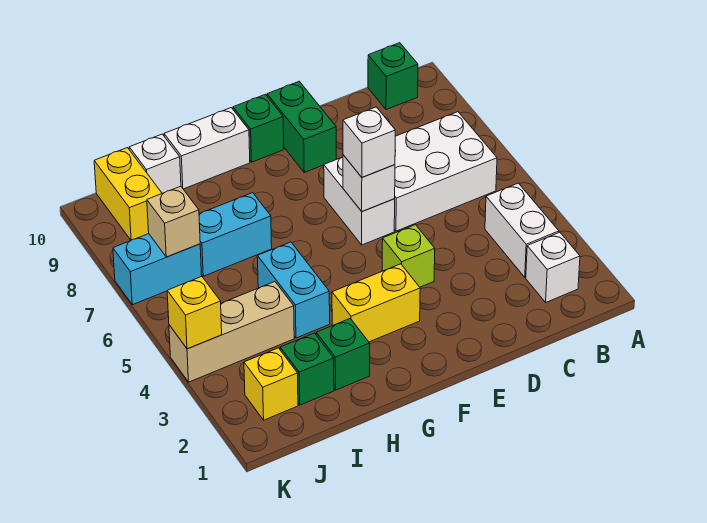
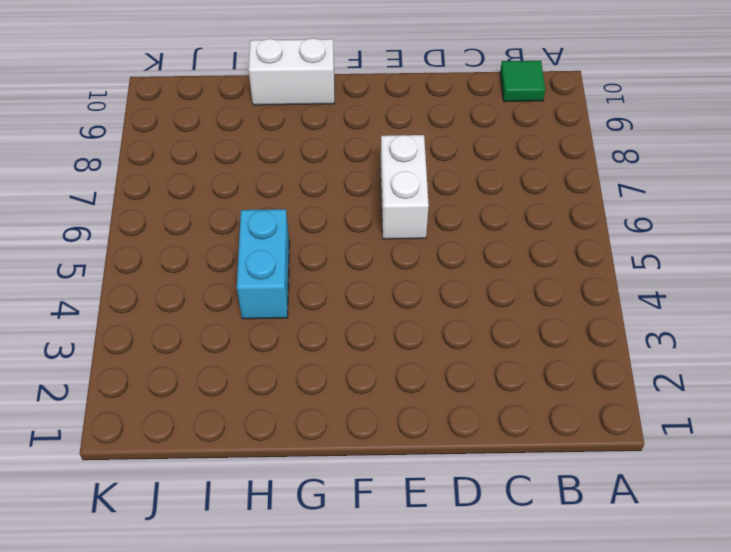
green tile B10 level 1 -> green brick B10 level 1
none -> white brick B2 level 1
none -> white brick B3:B4 level 1
none -> white brick B6:D7 level 1

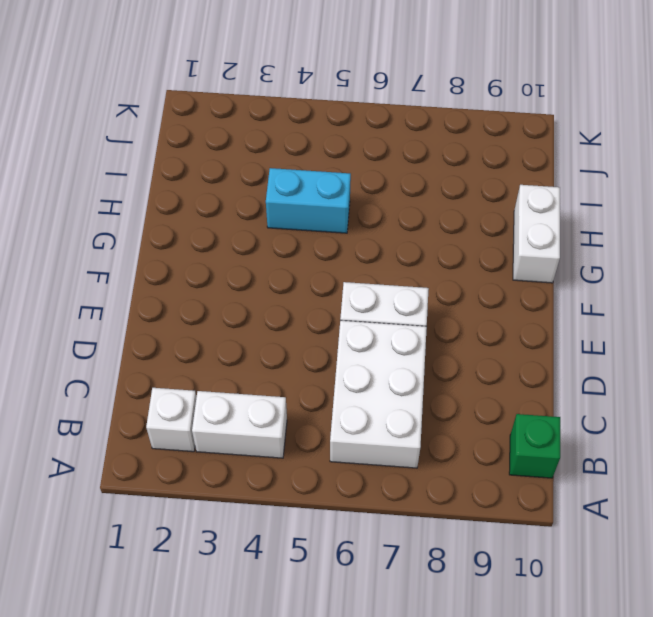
none -> lime brick E4 level 1
none -> green brick E9:E10 level 1
none -> yellow brick F3:G3 level 1

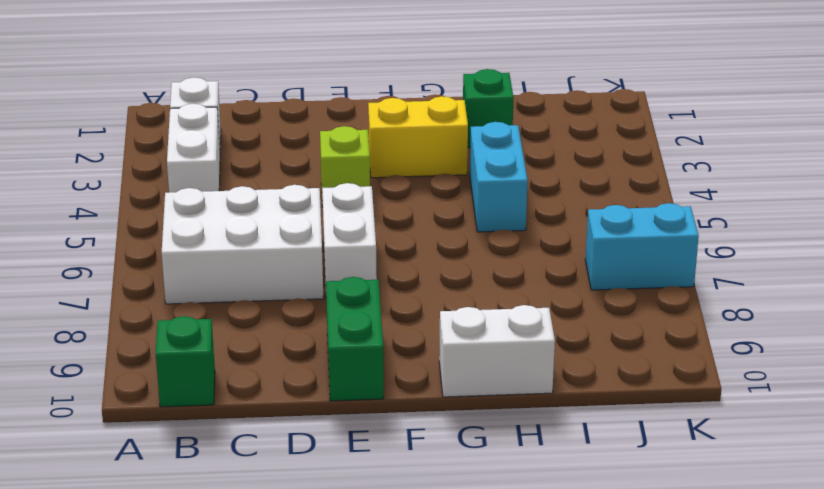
none -> green brick F10 level 1
none -> cyan brick H7:I7 level 1
none -> green brick I2 level 1

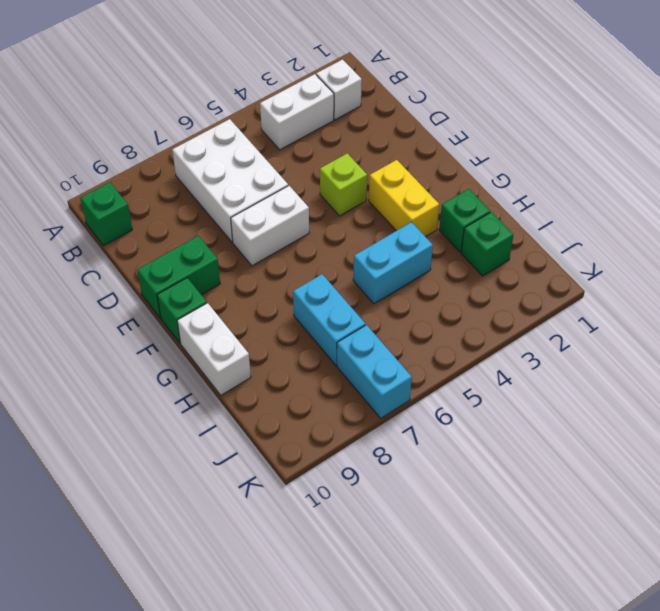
none -> tan brick I4:K4 level 1
none -> white brick I10 level 1
none -> yellow brick J2 level 1

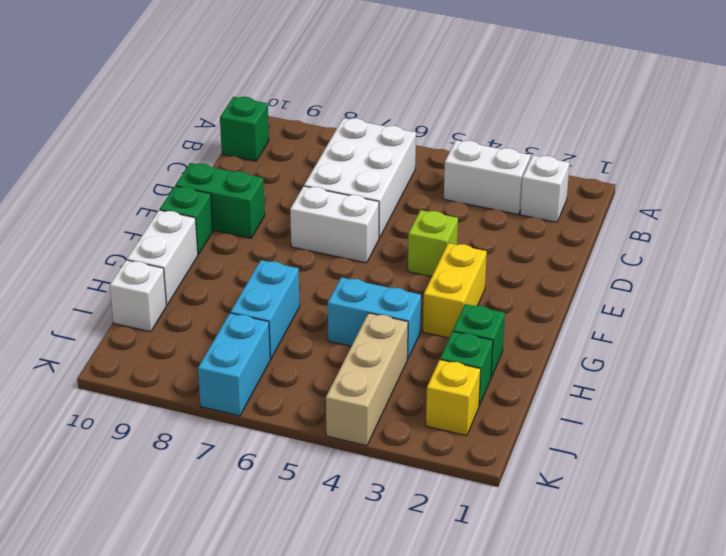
none -> yellow brick J9:J10 level 1
none -> white brick E6 level 2
none -> tan brick J7 level 2

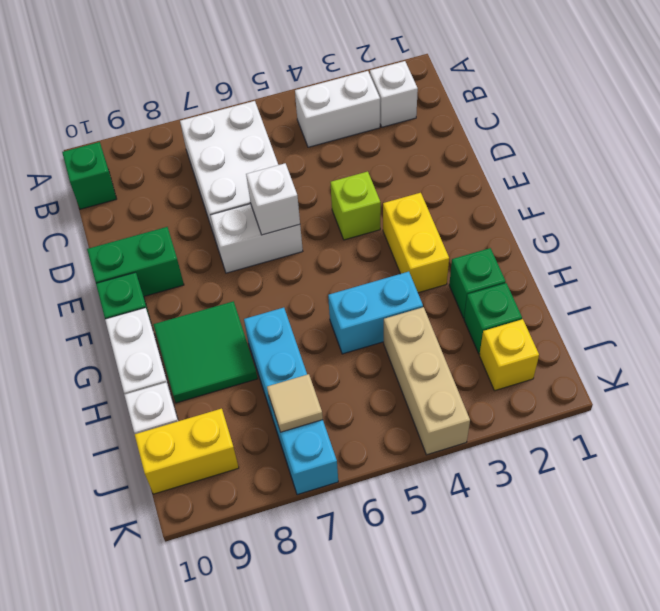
green tile G8:H9 level 1 -> none
tan tile J7 level 2 -> tan brick J7 level 2
none -> yellow brick K4 level 2
none -> white brick E6 level 3

